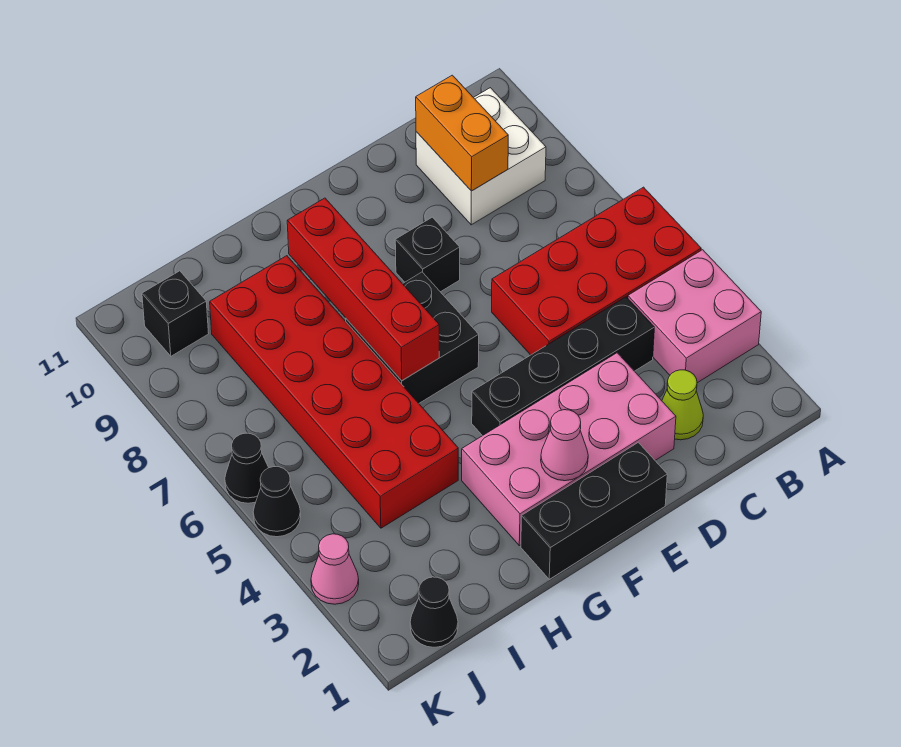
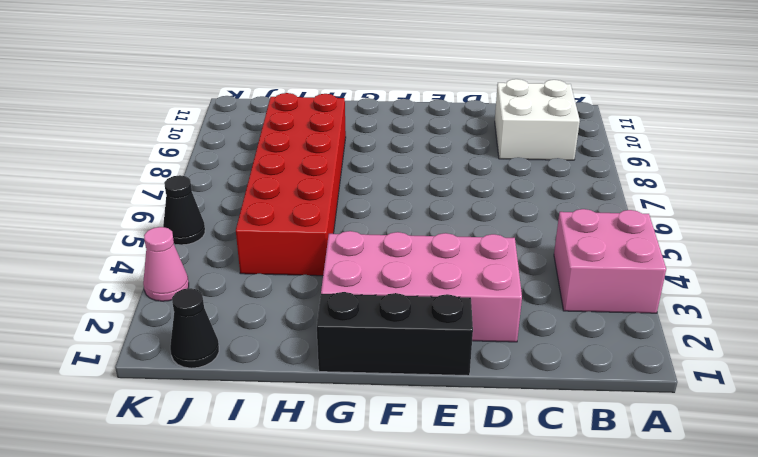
none -> red brick A5:D6 level 1
none -> lime cone C2 level 1
none -> black brick C4:F4 level 1

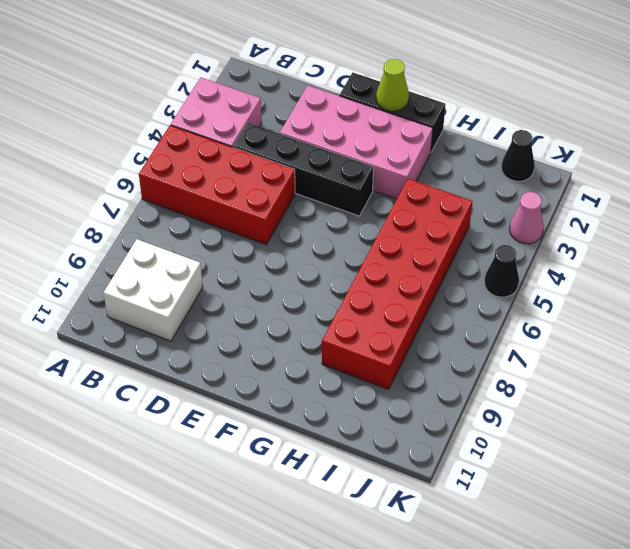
lime cone F1 level 2 -> lime cone C2 level 1
none -> black brick E8 level 1
none -> black brick F6:G7 level 1
none -> black brick J10 level 1

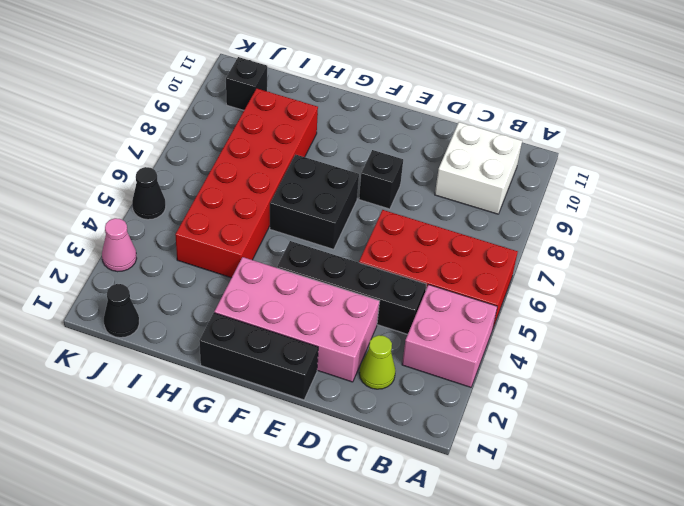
none -> black cone K6 level 1
none -> orange brick C9:C10 level 2
none -> pink cone F2 level 2

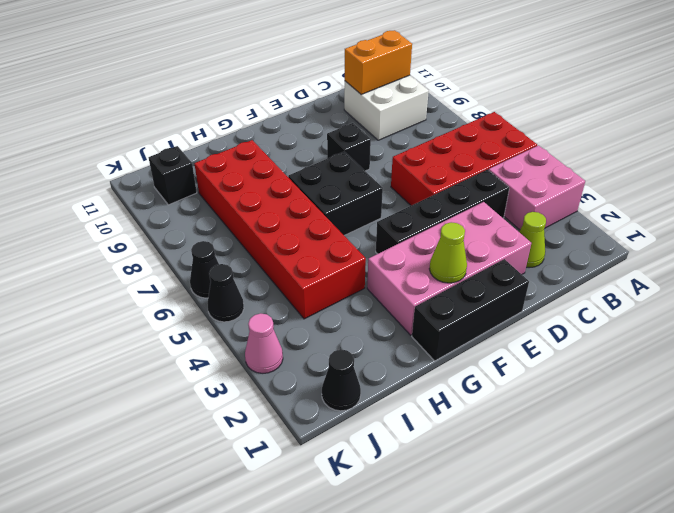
orange brick B10:C10 level 2 -> orange brick C9:C10 level 2
lime cone F2 level 2 -> pink cone F2 level 2
none -> red brick G6:G9 level 2

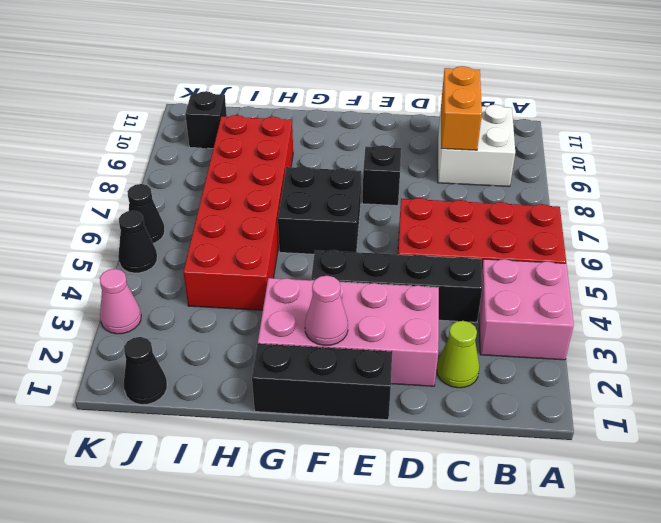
none -> red brick G6:G9 level 2

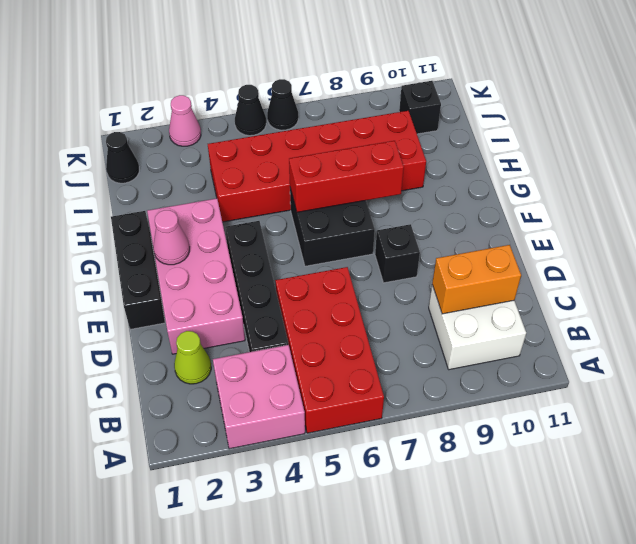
red brick G6:G8 level 2 -> red brick G6:G9 level 2

